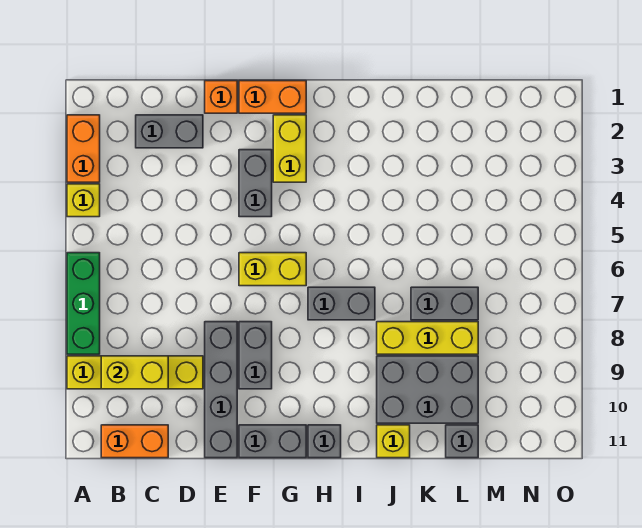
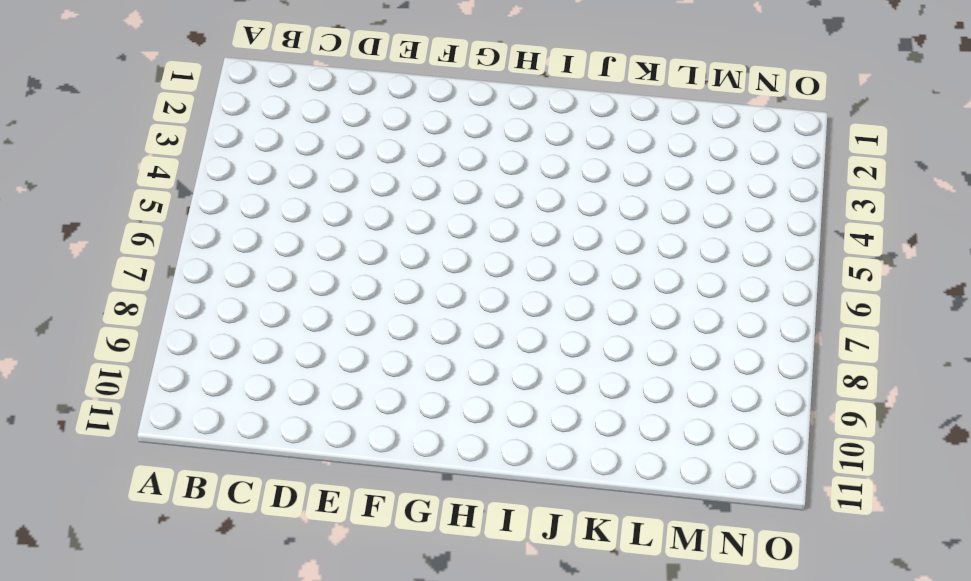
none -> orange brick A2:A3 level 1
none -> yellow brick A4 level 1
none -> green brick A6:A8 level 1

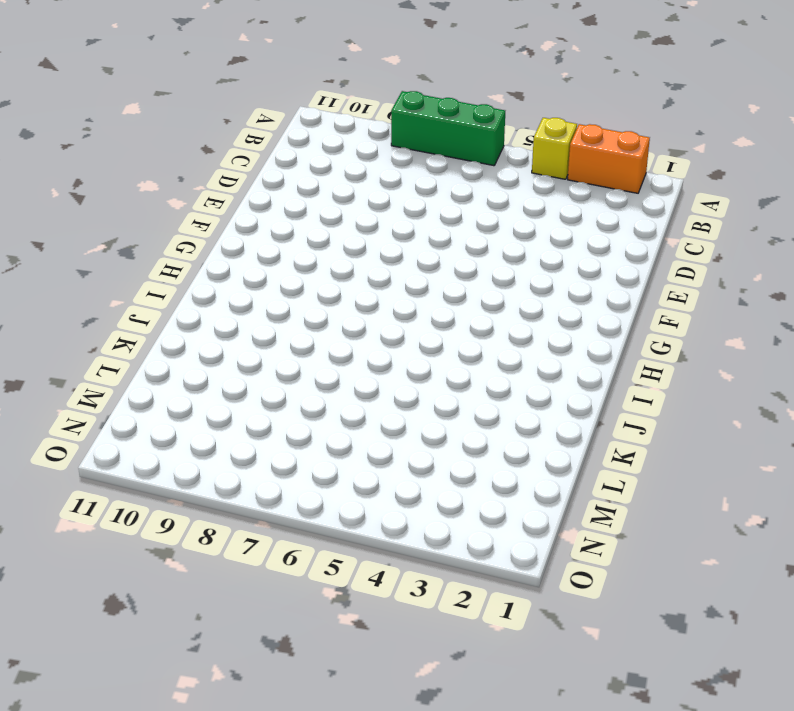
none -> yellow brick A9:D9 level 1
none -> orange brick B11:C11 level 1
none -> grey brick C2:D2 level 1

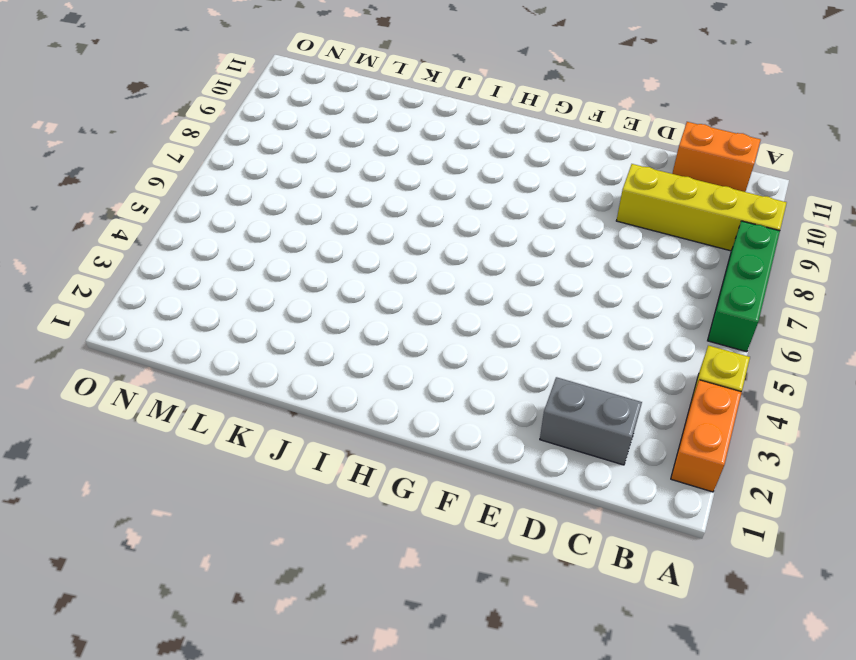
none -> orange brick E1 level 1
none -> grey brick E8:E11 level 1
none -> orange brick F1:G1 level 1

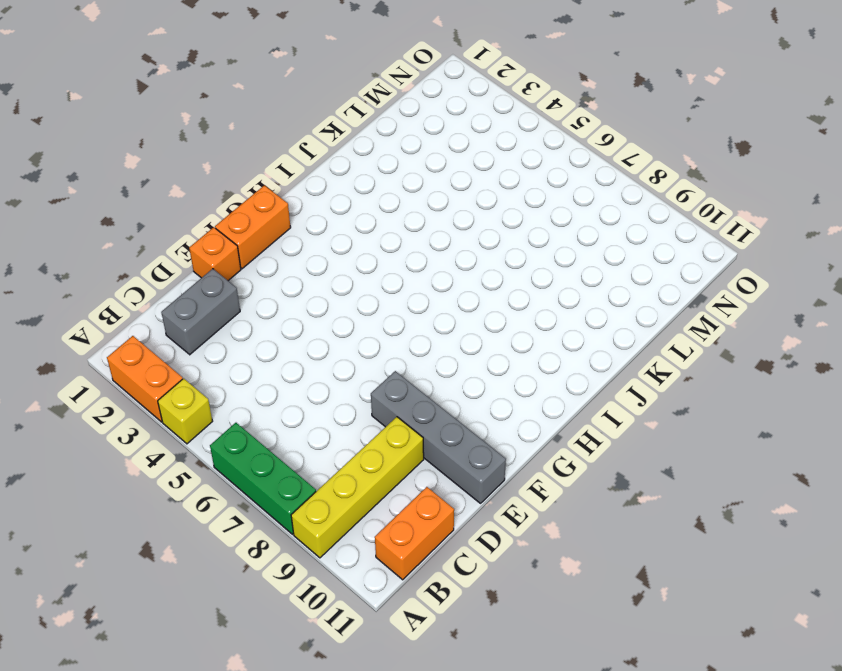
none -> grey brick F3:F4 level 1
none -> yellow brick F6:G6 level 1
none -> grey brick F8:F9 level 1

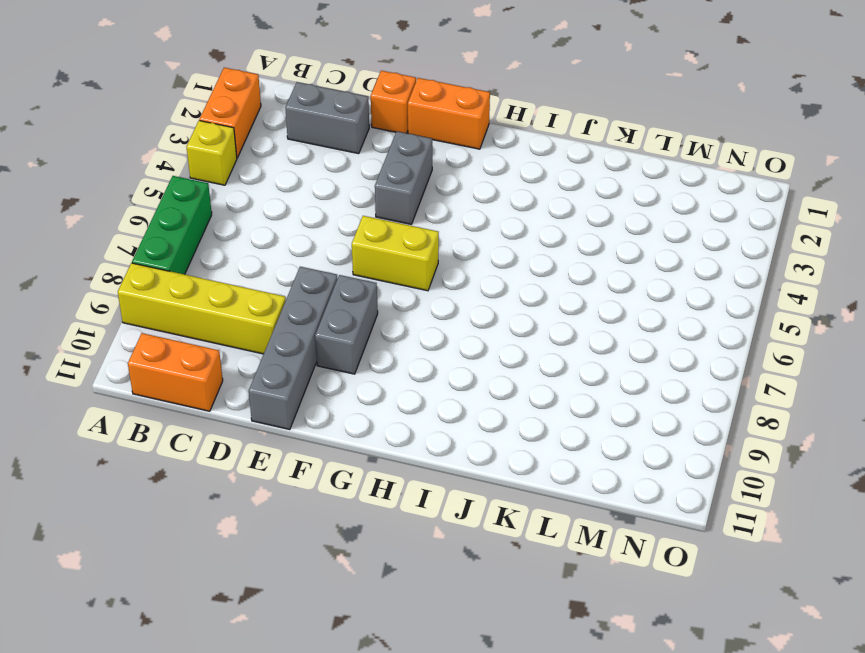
none -> grey brick F11:G11 level 1
none -> yellow brick G2:G3 level 1
none -> grey brick H7:I7 level 1

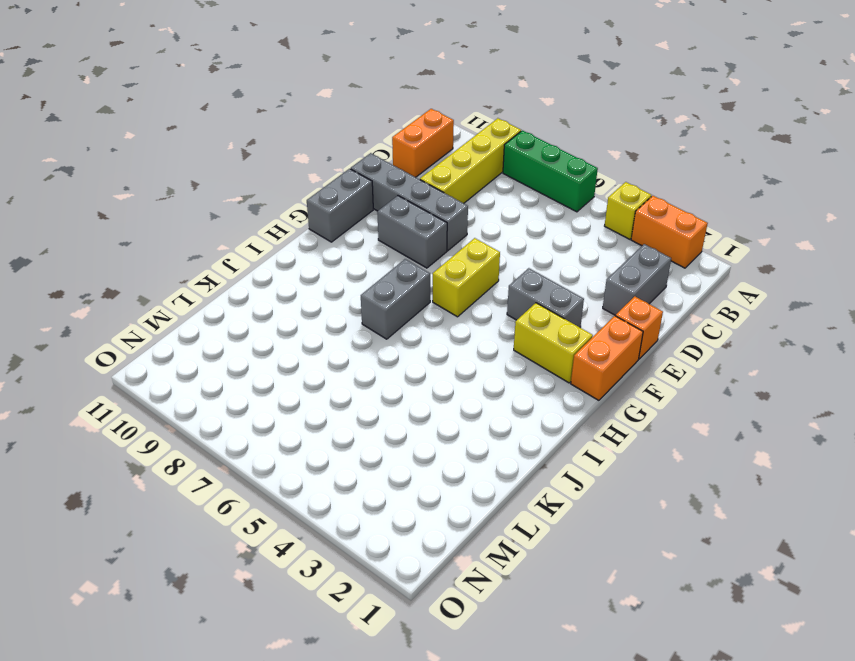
none -> grey brick H11 level 1
none -> yellow brick J8:L8 level 1
none -> grey brick J9:L10 level 1

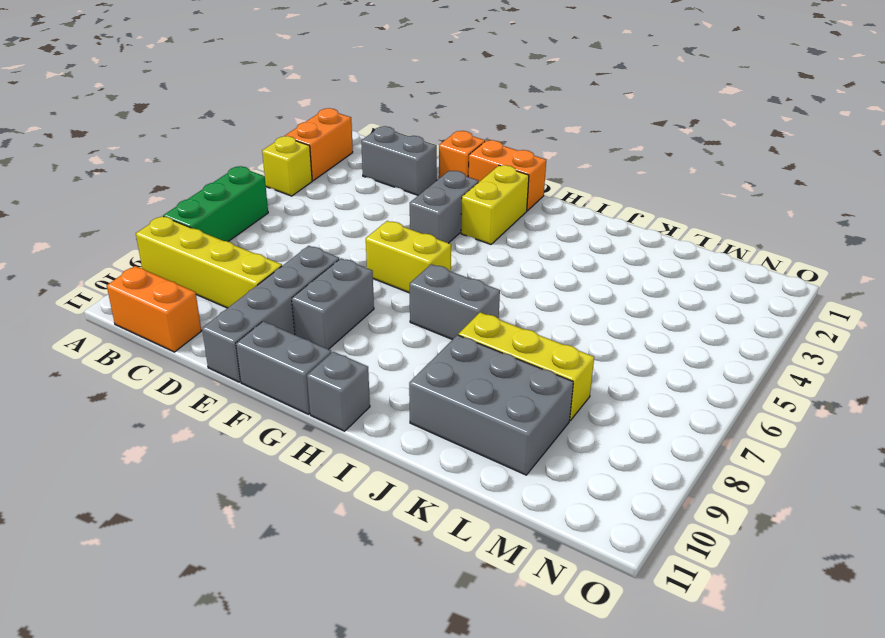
none -> yellow brick J11 level 1
none -> grey brick K7:L7 level 1
none -> grey brick L11 level 1

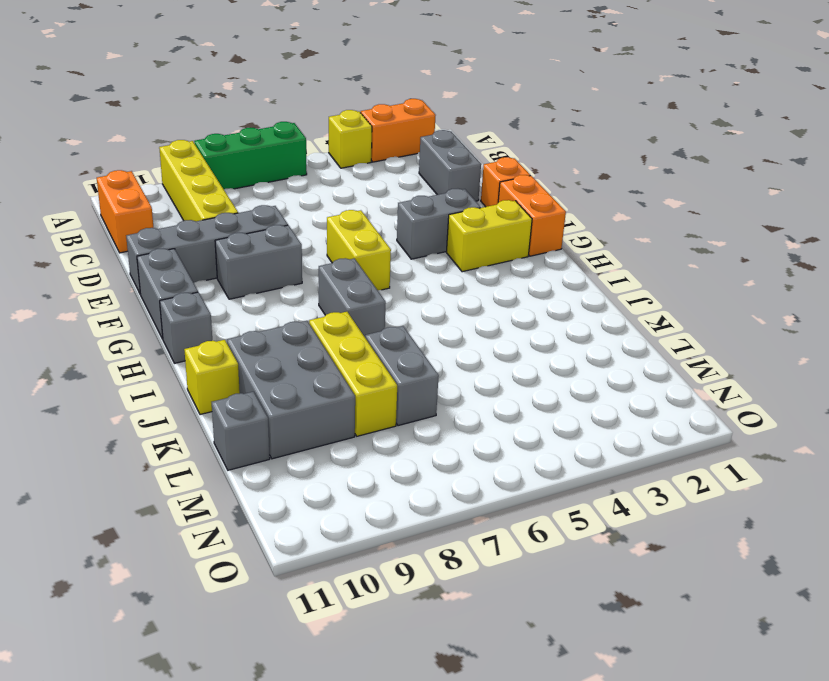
none -> yellow brick B9:C9 level 2

